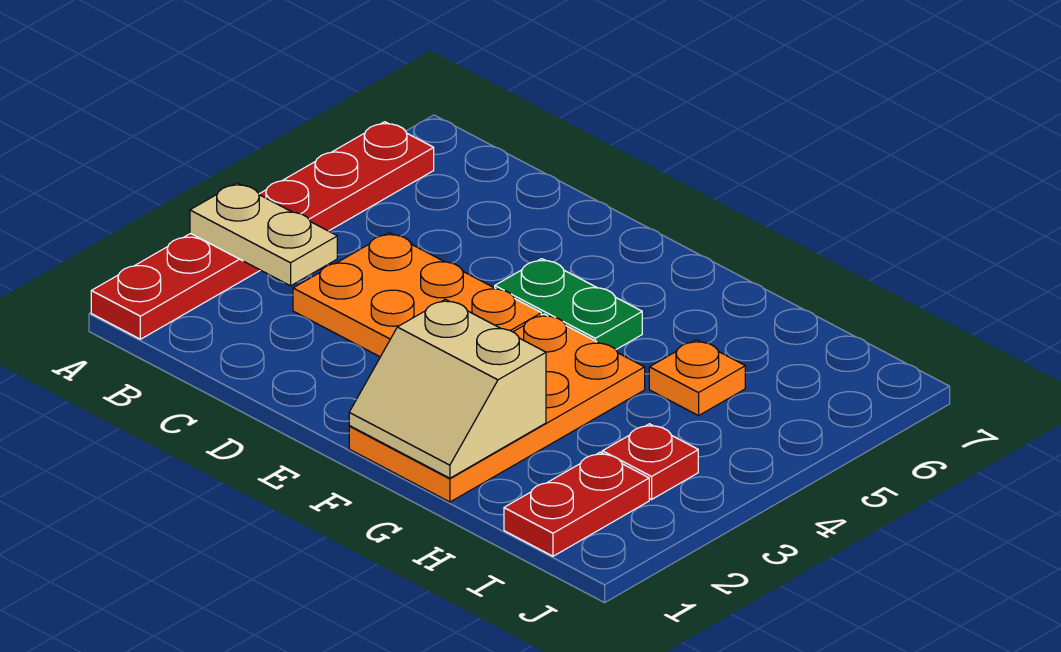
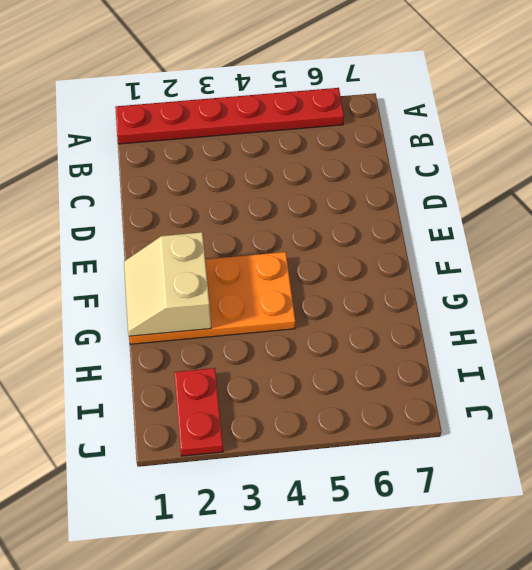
red plate I2:J2 level 1 -> red plate I1:I2 level 1
none -> orange plate C3:E4 level 1
none -> green plate E5:F5 level 1

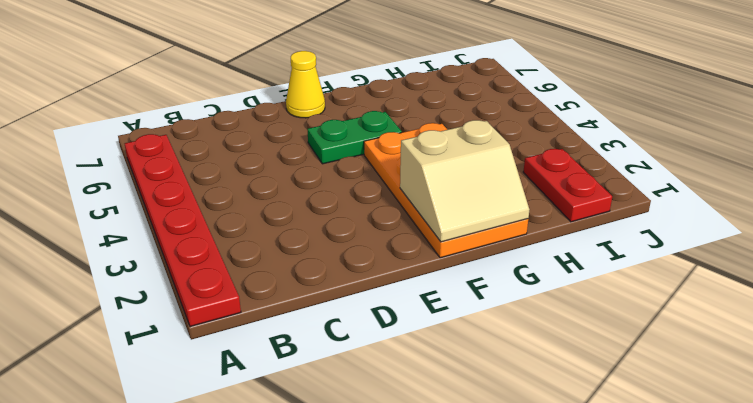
yellow cone E7 level 1 -> none
none -> orange plate C3:E4 level 1
none -> orange plate H5 level 1

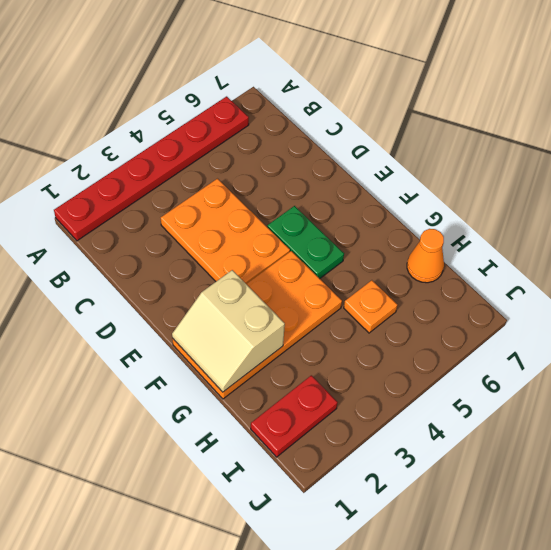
orange cone H7 level 1 -> none
none -> red plate I3 level 1
none -> tan plate A3:B3 level 2

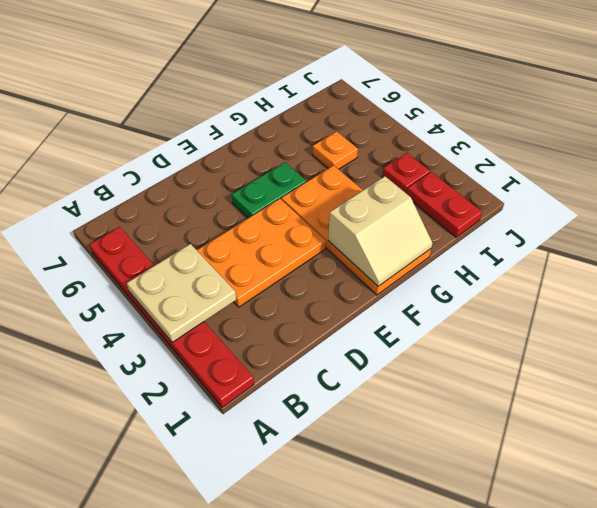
tan plate A3:B4 level 2 -> tan plate A3:B3 level 2

